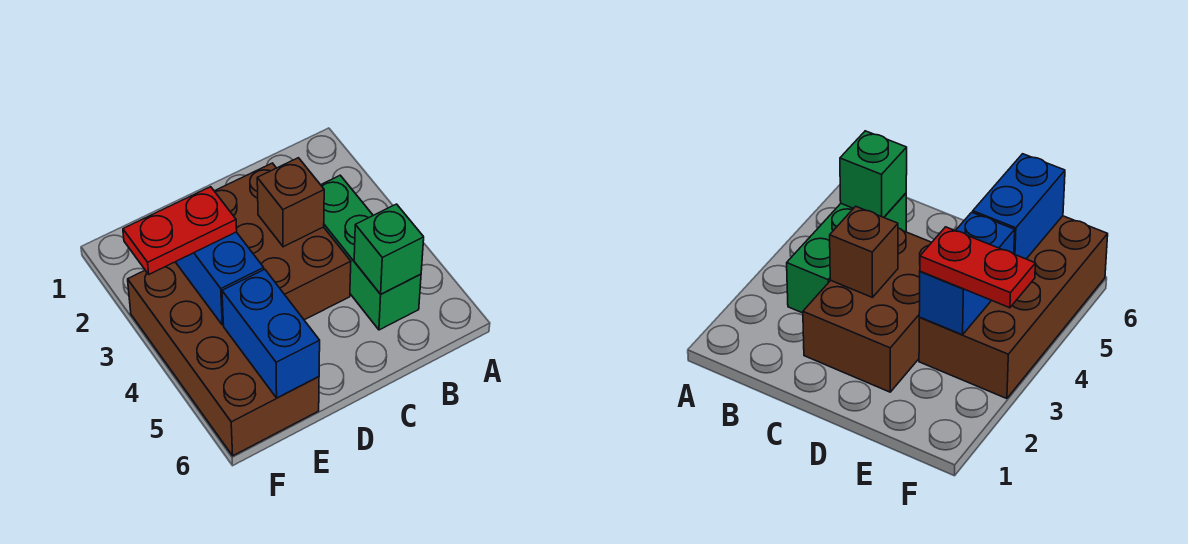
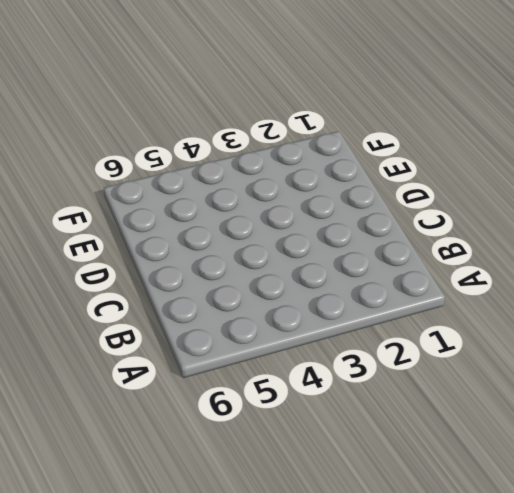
none -> green brick B3:B5 level 1
none -> brown brick C2:D4 level 1

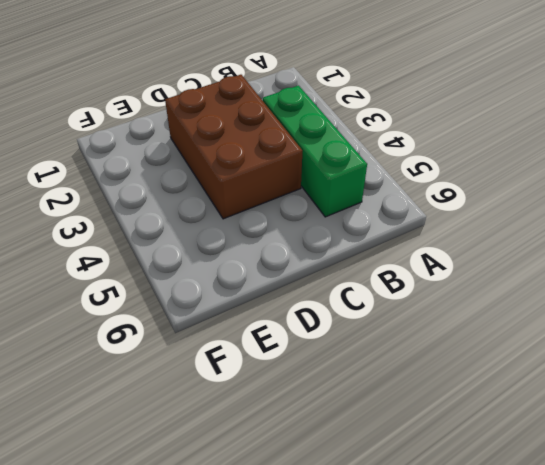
none -> brown brick E3:F6 level 1
none -> green brick B5 level 2

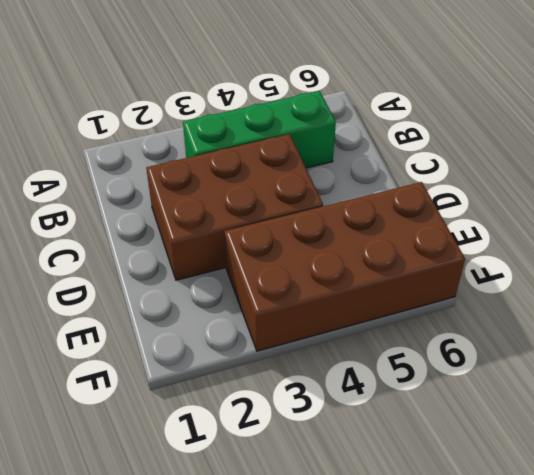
none -> green brick B5 level 2
none -> brown brick C3 level 2

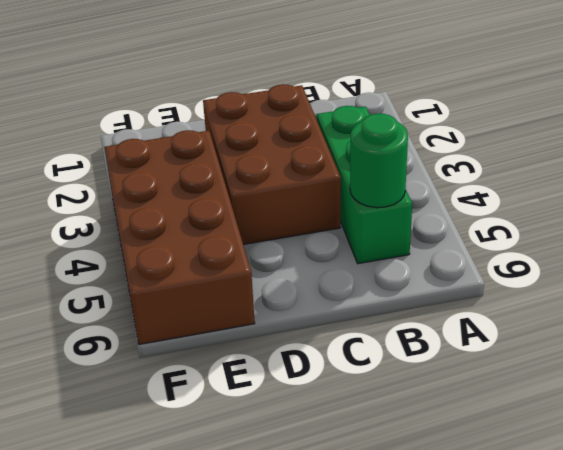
green round brick B5 level 2 -> green brick B5 level 2
none -> brown brick C3 level 2
none -> blue brick E3:E4 level 2

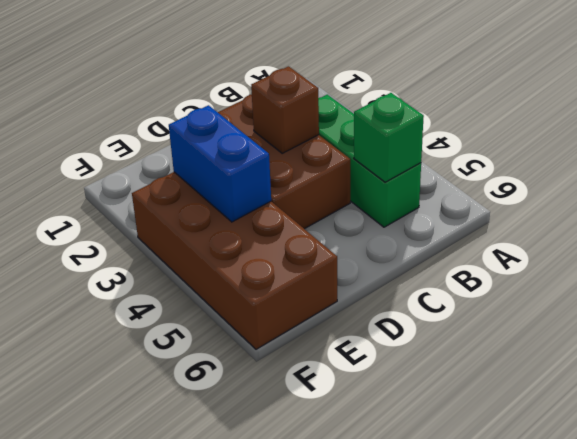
none -> blue brick E5:E6 level 2
none -> red plate E3:F3 level 3

